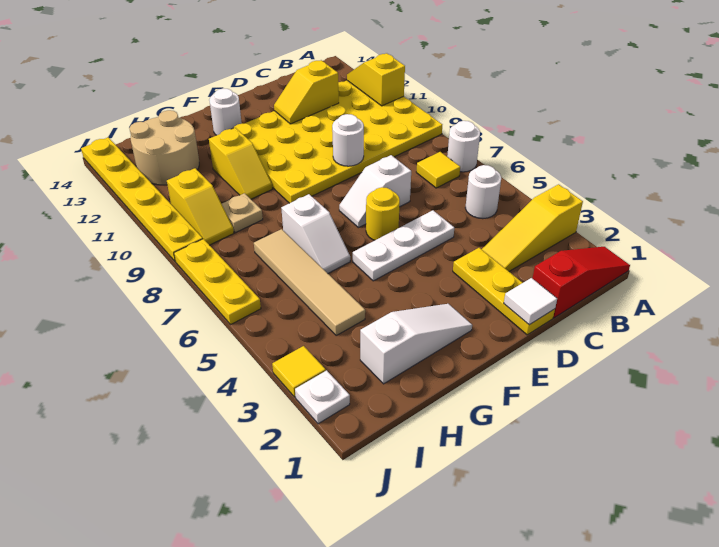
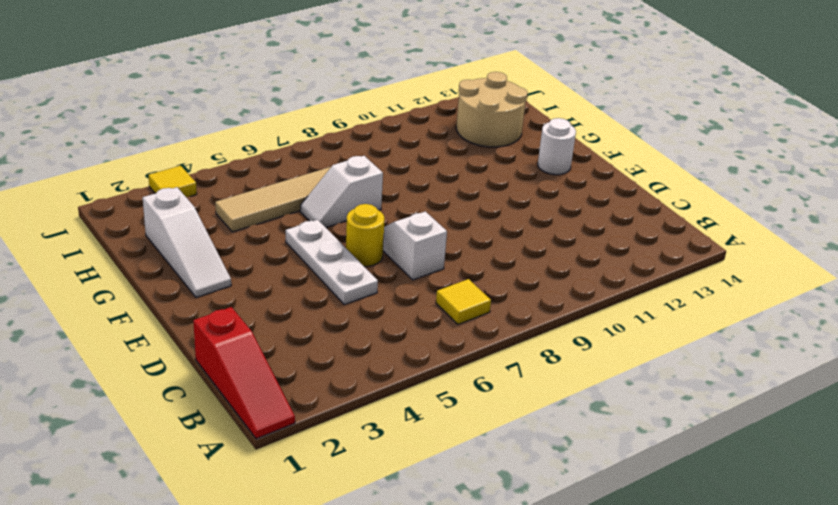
none -> yellow slope A3:C3 level 1 top A
none -> white round brick A7 level 1
none -> yellow plate A9:F12 level 1

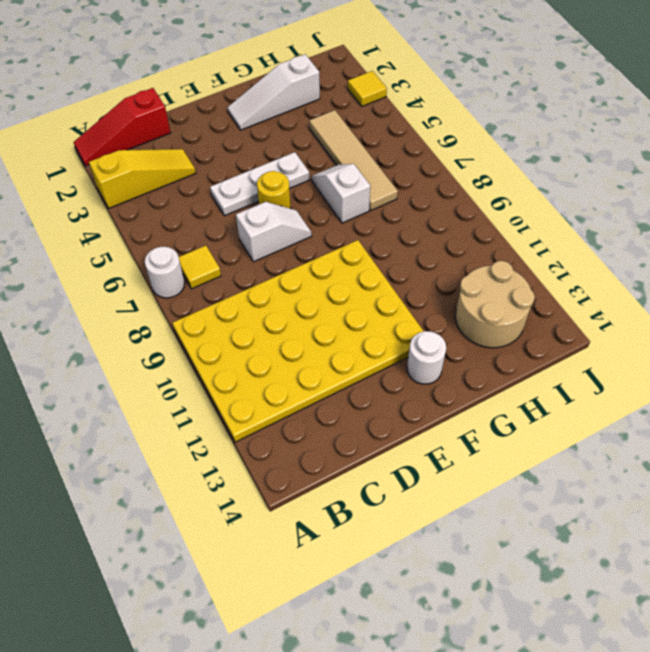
none -> white round brick B5 level 1
none -> yellow plate D1:D3 level 1
none -> yellow slope G10:G11 level 1 top 11

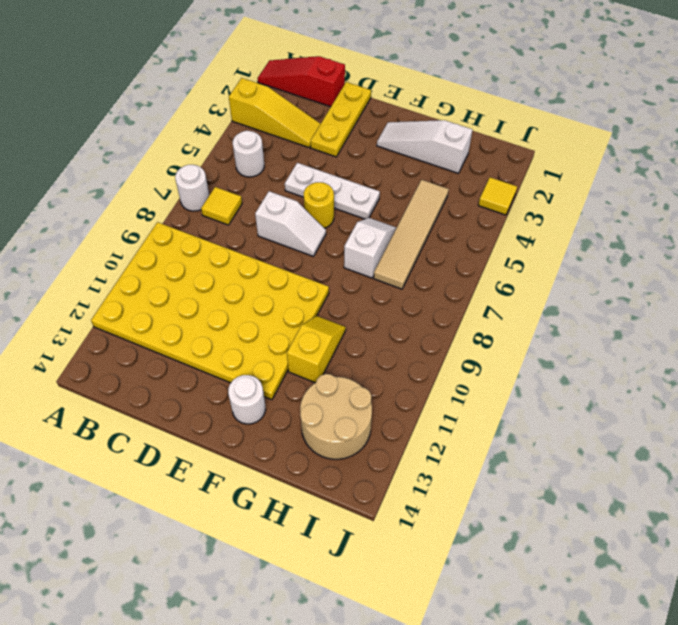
none -> tan plate H9 level 1
none -> yellow slope I9:I10 level 1 top 10
none -> white plate J2 level 1

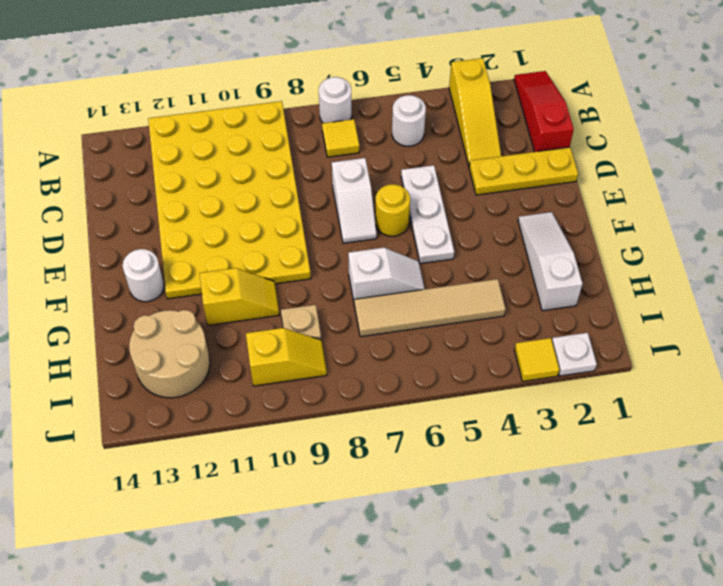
none -> yellow plate J6:J8 level 1
none -> yellow plate J9:J14 level 1
none -> yellow slope A11:A12 level 2 top 11

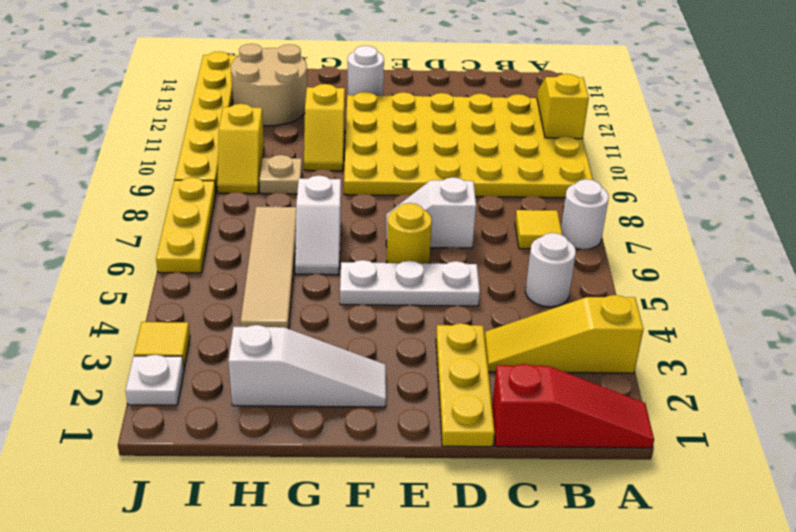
none -> yellow slope C12:D12 level 2 top C
none -> white tile D1 level 2
none -> white round brick D9 level 2

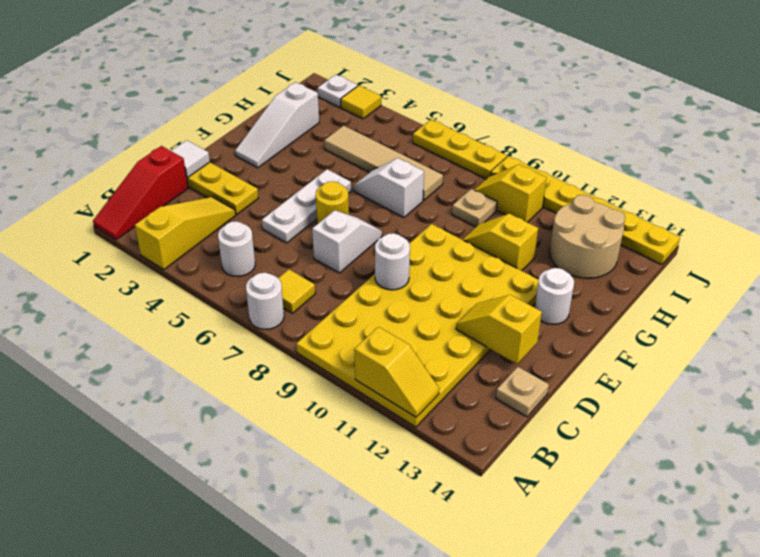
tan plate C14 level 1 -> none
yellow slope D12:D13 level 2 top 13 -> yellow slope C12:D12 level 2 top C

